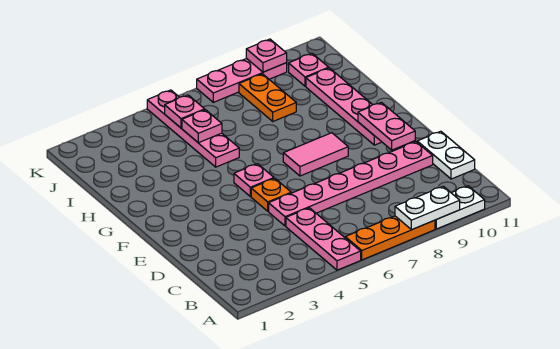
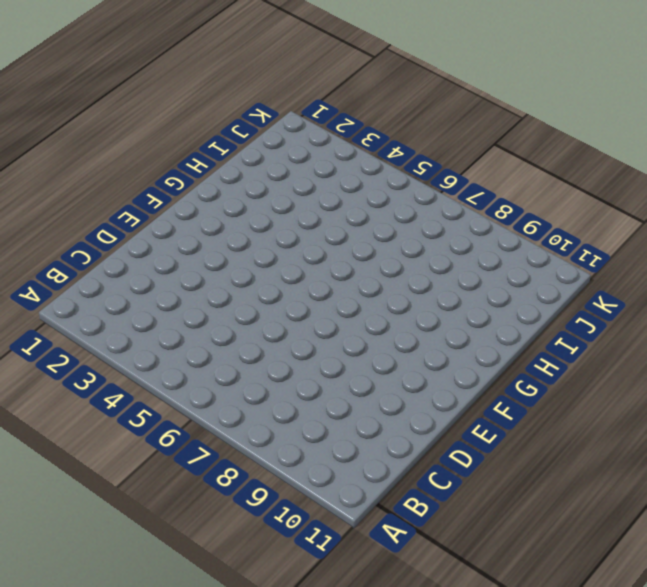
none -> pink plate A5:C5 level 1
none -> orange plate A6:A8 level 1
none -> white plate A9:A10 level 1

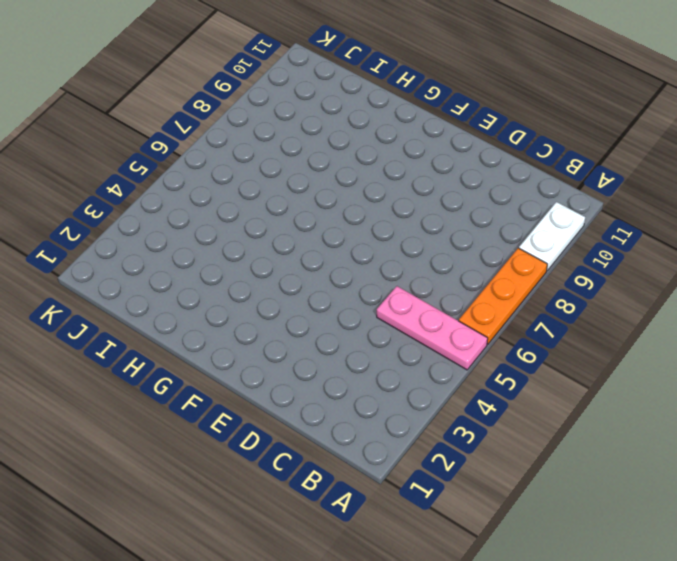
none -> white plate C11:D11 level 1
none -> pink plate D5:D10 level 1
none -> orange plate E5 level 1

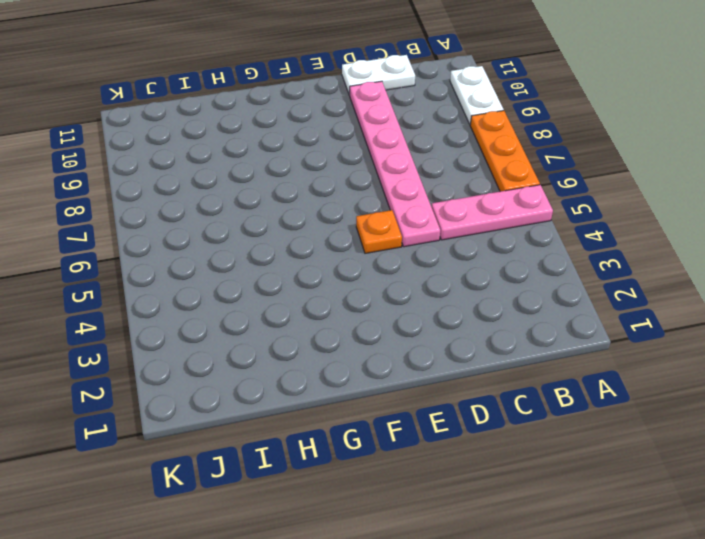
none -> pink plate F5 level 1
none -> pink tile F7:F8 level 1
none -> pink plate F10:I10 level 1

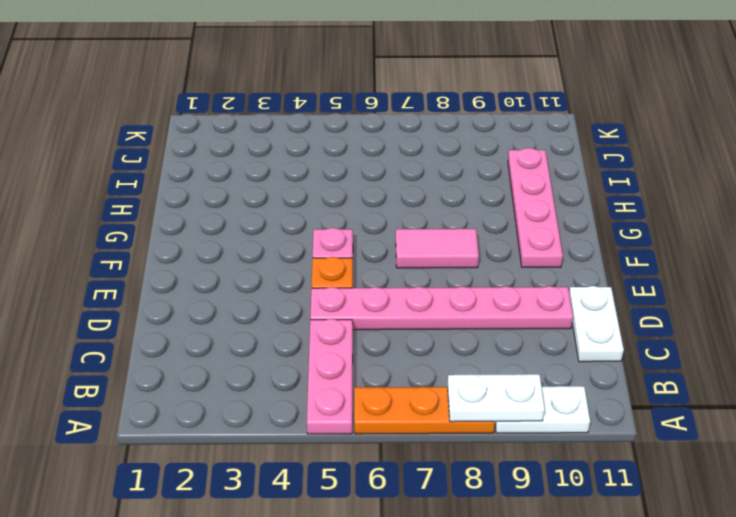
none -> pink plate H5:K5 level 1
none -> orange plate I8:J8 level 1
none -> pink plate J10 level 1

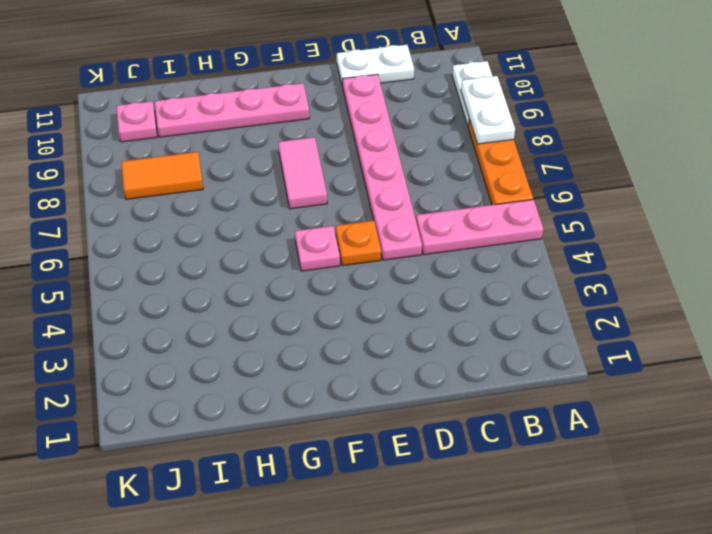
orange tile I8:J8 level 1 -> orange plate I8:J8 level 1
none -> pink plate H5:K5 level 1
none -> pink plate K7:K9 level 1
none -> pink plate E10:F10 level 2

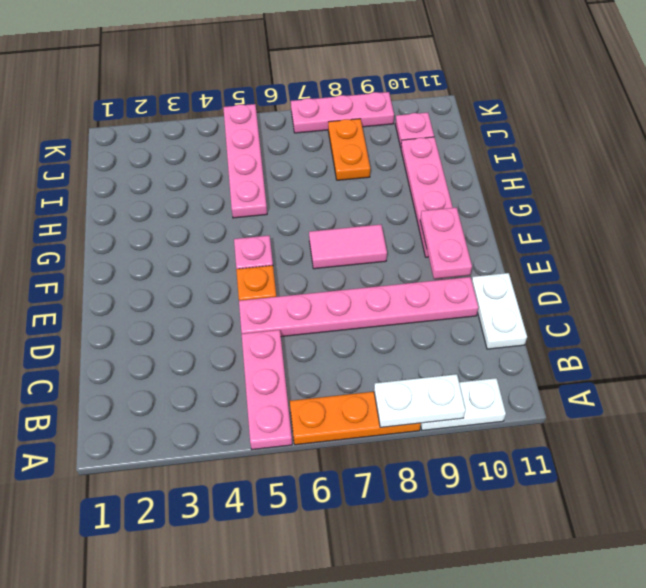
none -> pink plate I5 level 2
none -> pink plate J5 level 2
none -> pink plate K9 level 2

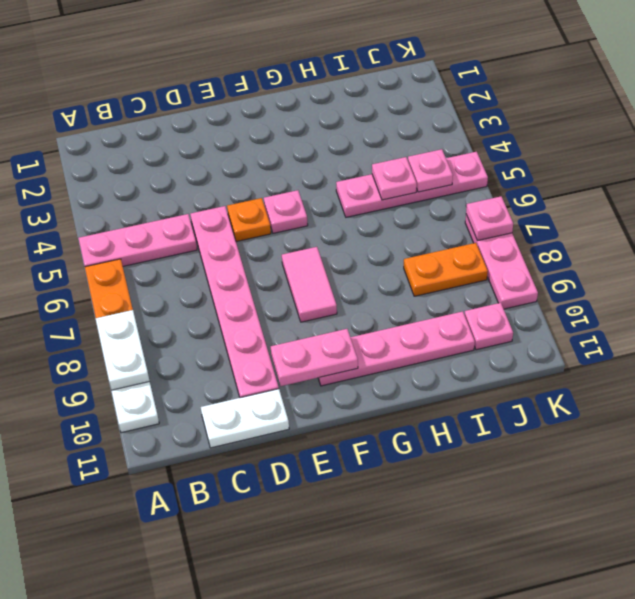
pink plate K7 level 2 -> pink plate K9 level 2

